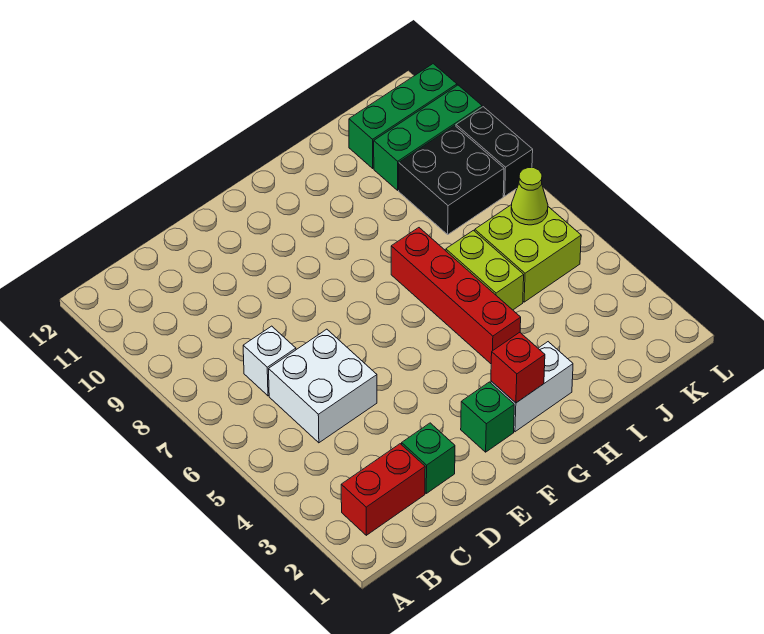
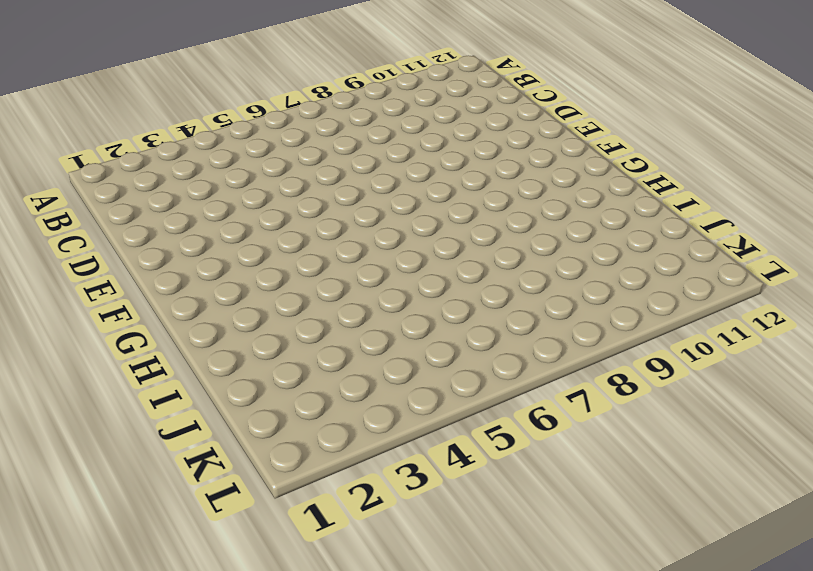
none -> red brick B2:C2 level 1
none -> white brick C5:D6 level 1
none -> white brick C7 level 1

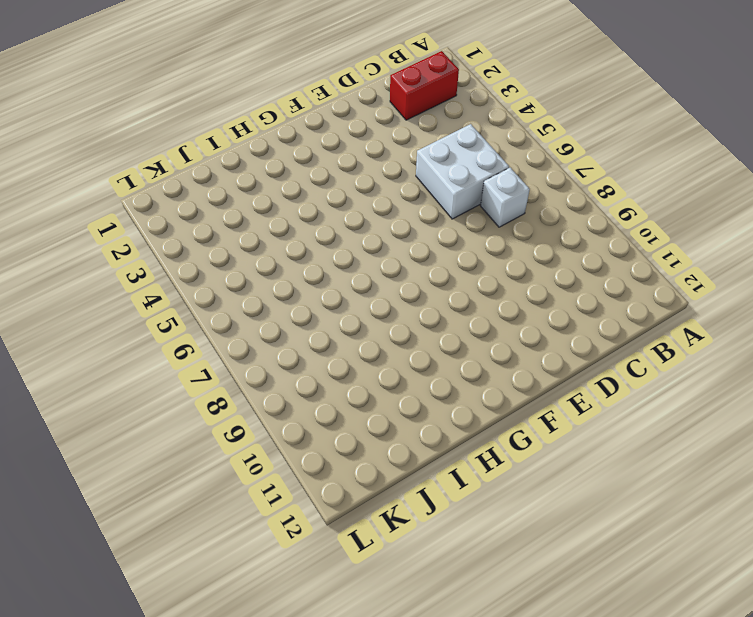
none -> green brick D2 level 1
none -> green brick F2 level 1
none -> white brick G2:H2 level 1

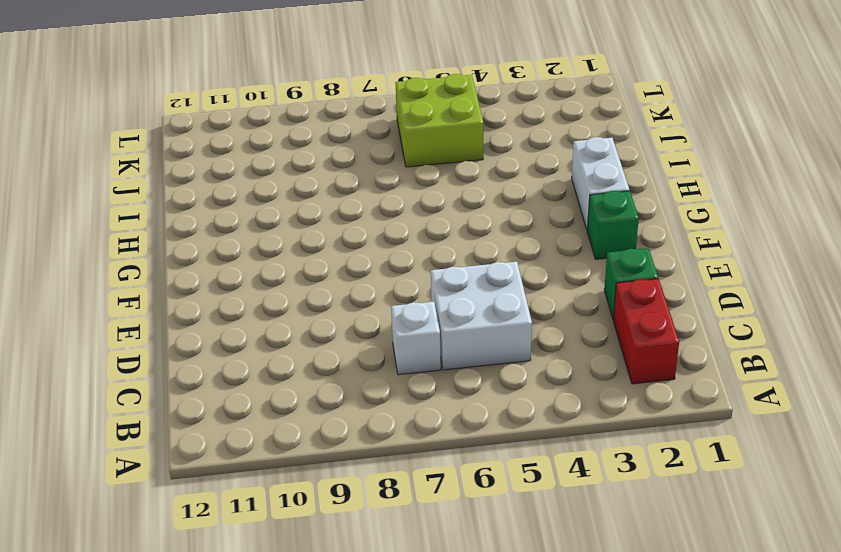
none -> red brick H4:H7 level 1
none -> lime brick I5:I6 level 1
none -> black brick J8:K9 level 1

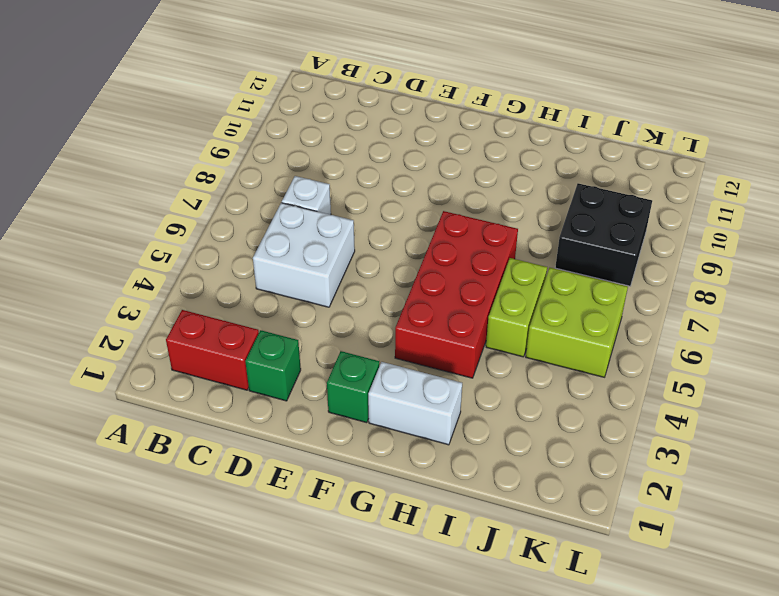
red brick G4:H7 level 1 -> red brick H4:H7 level 1
none -> green brick J10:L10 level 1
none -> green brick J11:L11 level 1
none -> black brick L8:L9 level 1

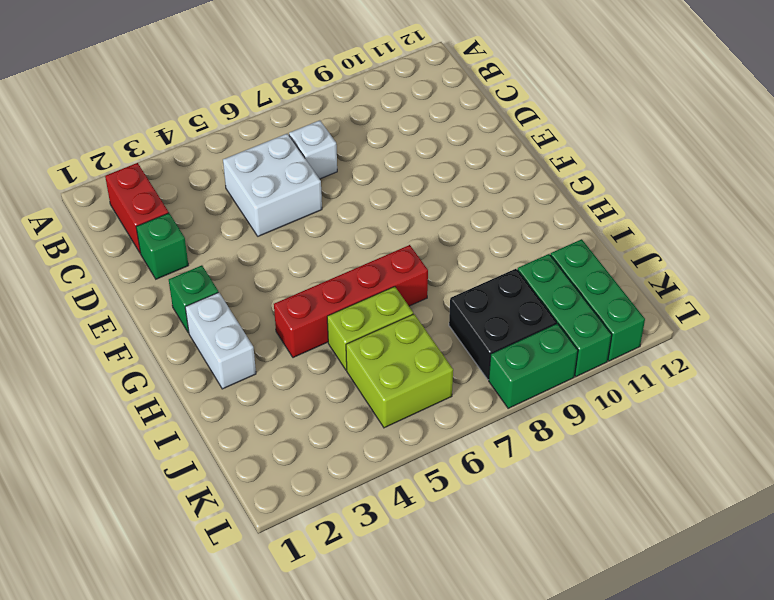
green brick L8:L9 level 1 -> black brick L8:L9 level 1
none -> red brick G2 level 2
none -> lime cone K6 level 2

